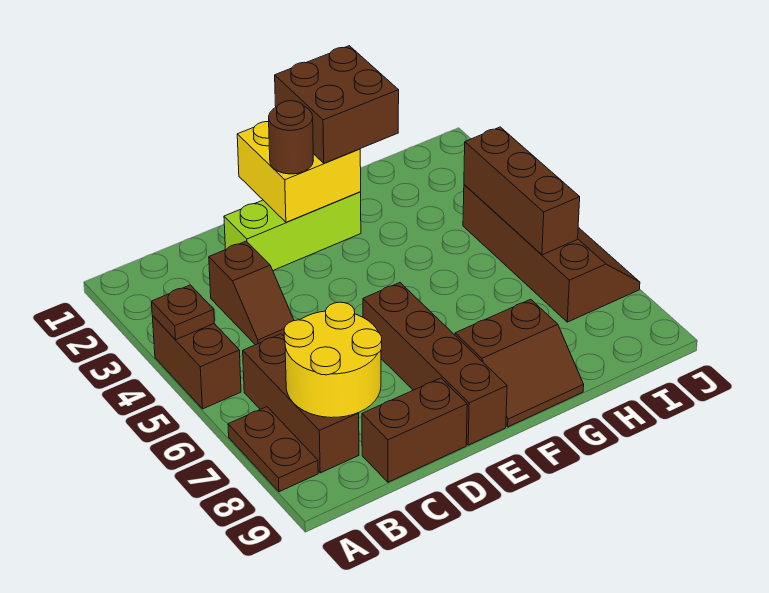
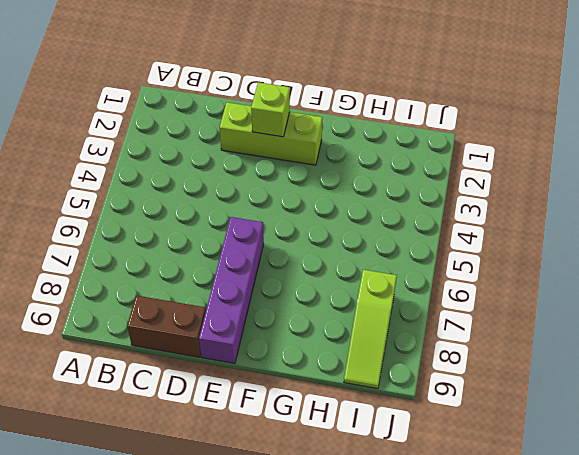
lime brick E2 level 2 -> yellow brick E1:F2 level 2
purple brick E6:E9 level 1 -> brown brick E6:E9 level 1
lime slope I7:I9 level 1 top 7 -> brown slope I4:J7 level 1 top I
none -> brown brick A4:A5 level 1
none -> brown plate A7:A8 level 1
none -> brown brick B6:B8 level 1

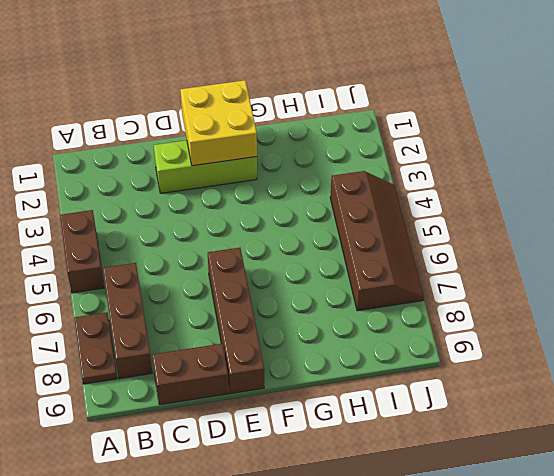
none -> brown slope C3:C4 level 1 top 3
none -> brown slope F8:G9 level 1 top 8
none -> brown plate A4 level 2

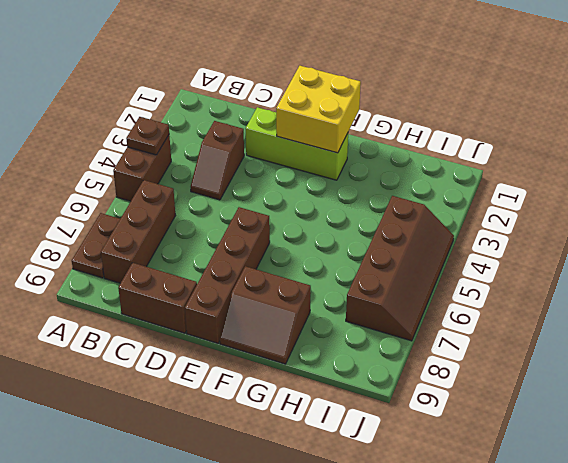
none -> yellow round brick B7:C8 level 2
none -> brown brick I4:I6 level 2
none -> brown round brick E2 level 3

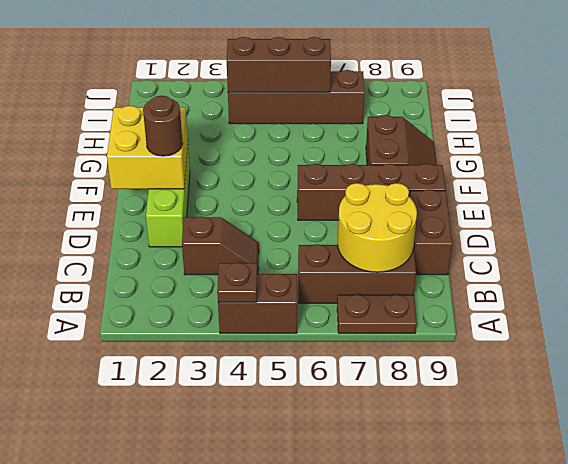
none -> brown brick F1:G2 level 3

